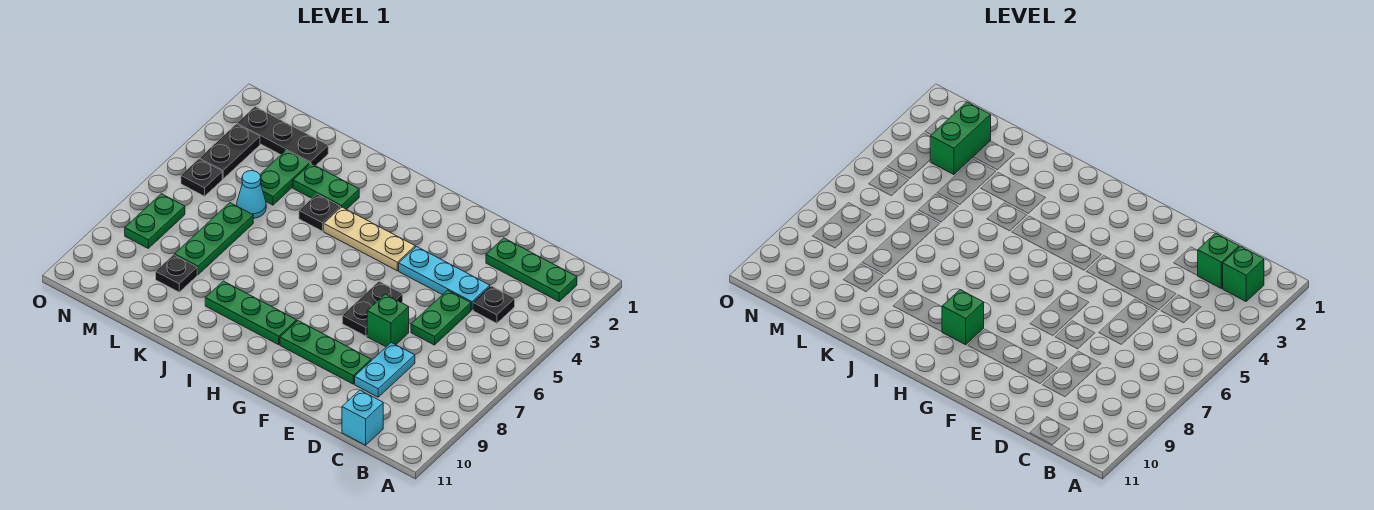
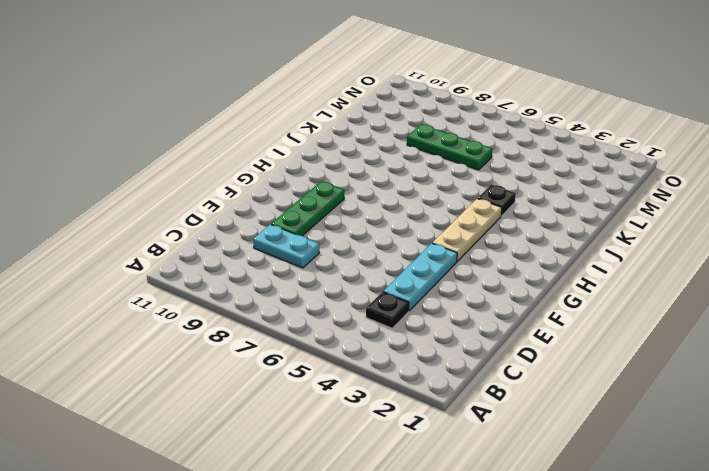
none -> green plate B2:D2 level 1
none -> cyan brick C11 level 1
none -> green plate D5:D6 level 1

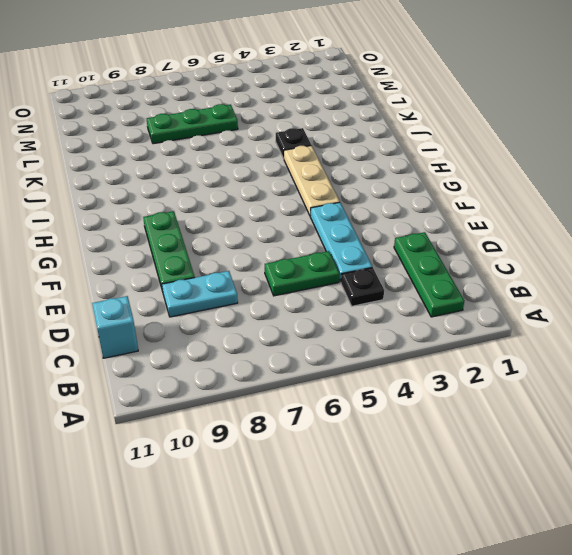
none -> green brick E7 level 1
none -> black plate F6:F7 level 1
none -> green plate H9:J9 level 1

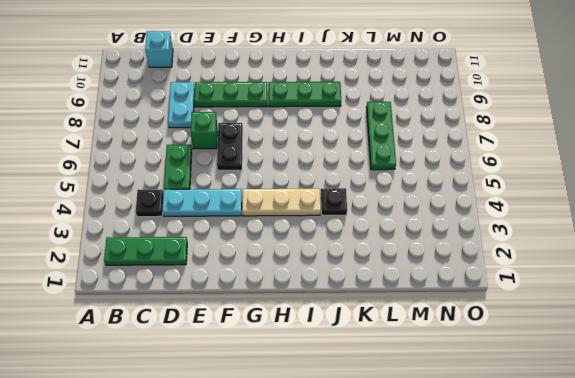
none -> green plate J3:K3 level 1
none -> black plate L2:N2 level 1
none -> green plate L3:L4 level 1

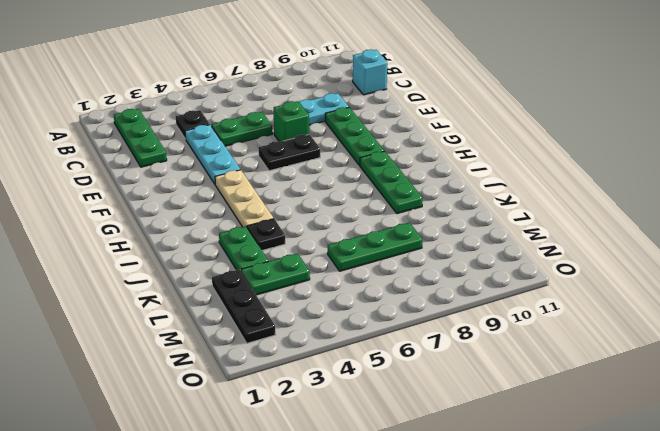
none -> cyan cone L5 level 1
none -> black plate L9 level 1
none -> black plate N3:N4 level 1

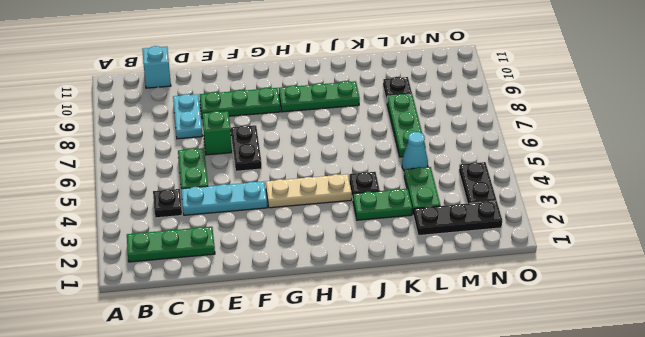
none -> black plate N5 level 1
none -> green plate N7:N8 level 1
none -> green brick B2 level 2

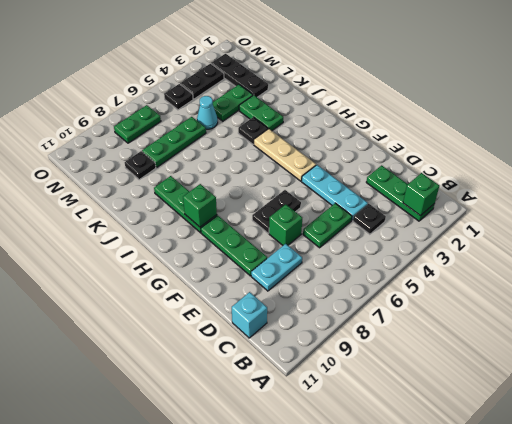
none -> green brick C2 level 2
none -> green brick M2:M3 level 2

